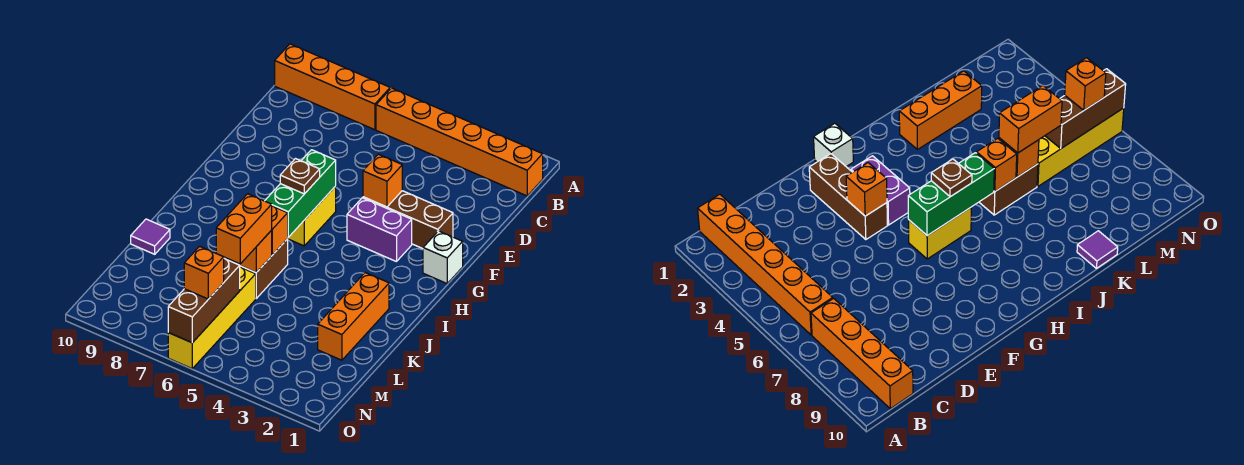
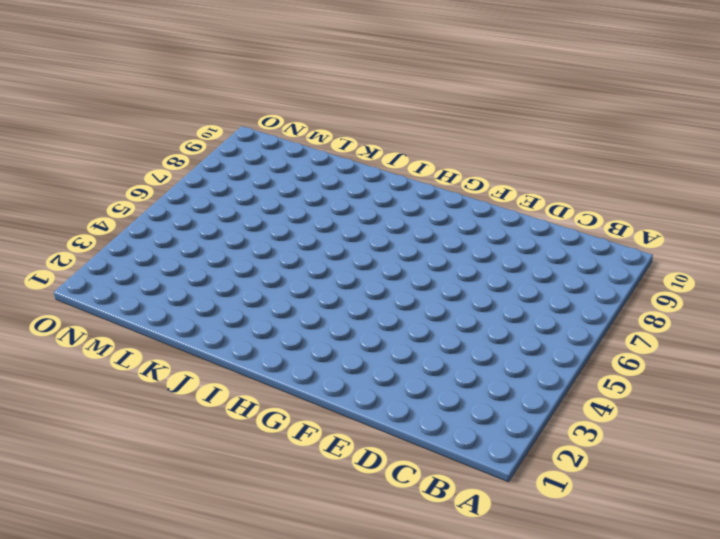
none -> orange brick B1:B6 level 1
none -> orange brick B7:B10 level 1
none -> brown brick F2:F4 level 1

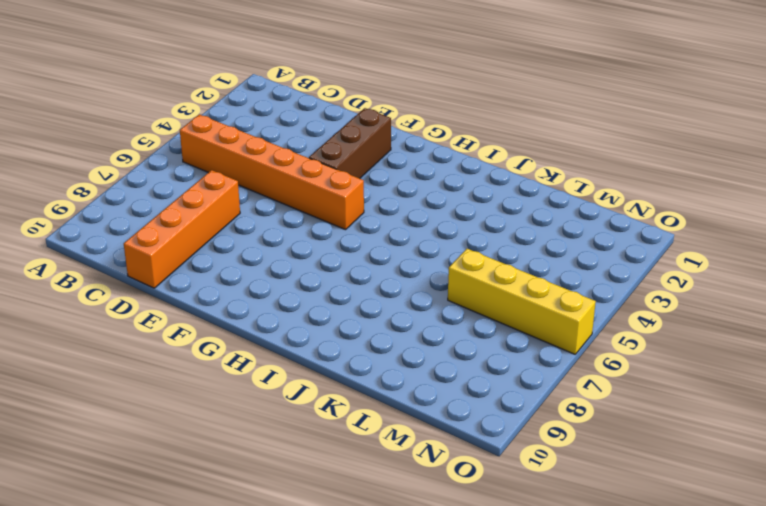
orange brick B5:G5 level 1 -> orange brick B1:B6 level 1
orange brick D7:D10 level 1 -> orange brick B7:B10 level 1
none -> white brick G1 level 1
none -> purple brick G3:G4 level 1
none -> yellow brick G6:H6 level 1

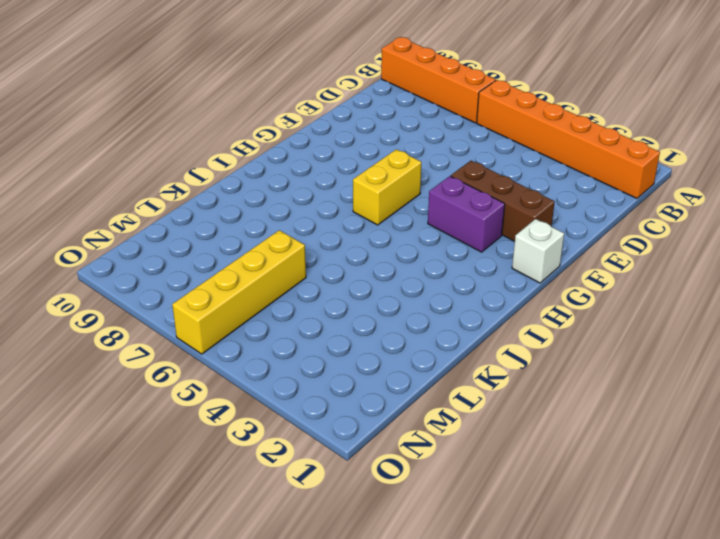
none -> orange brick J2:L2 level 1
none -> brown brick J6:K6 level 1
none -> purple tile K10 level 1

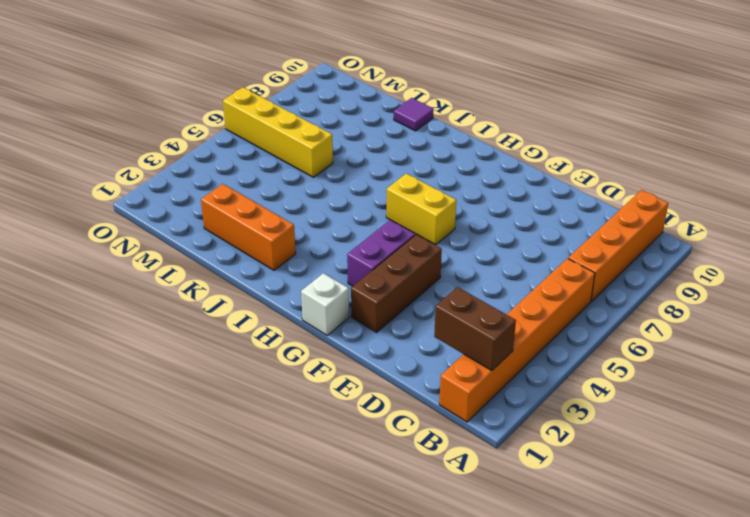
brown brick B2:C2 level 2 -> brown brick J6:K6 level 1
none -> orange brick F4 level 2
none -> green brick G6:I6 level 2
none -> orange brick J6 level 2

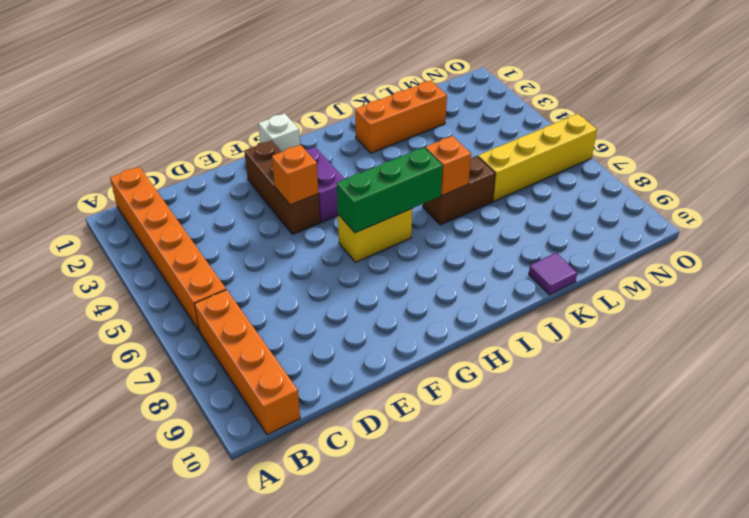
none -> orange brick K6 level 2
none -> brown brick M6:O6 level 2
none -> brown plate H6 level 3

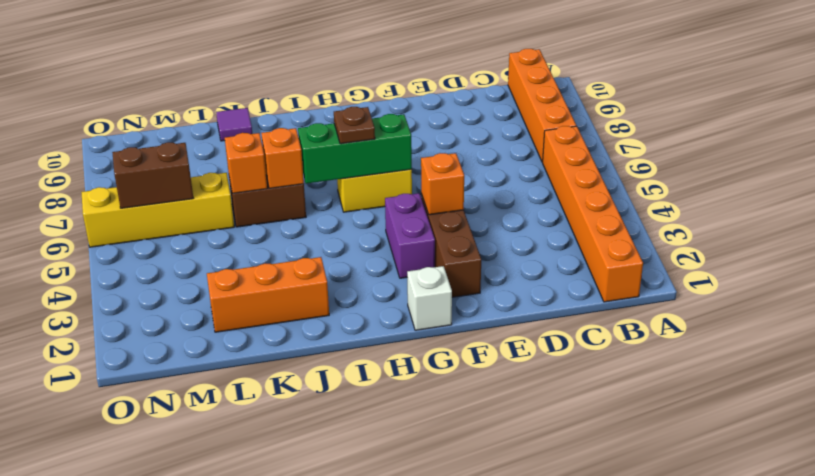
brown brick M6:N6 level 2 -> brown brick M6:O6 level 2
none -> orange brick K6:L6 level 3
none -> orange brick N6 level 3

